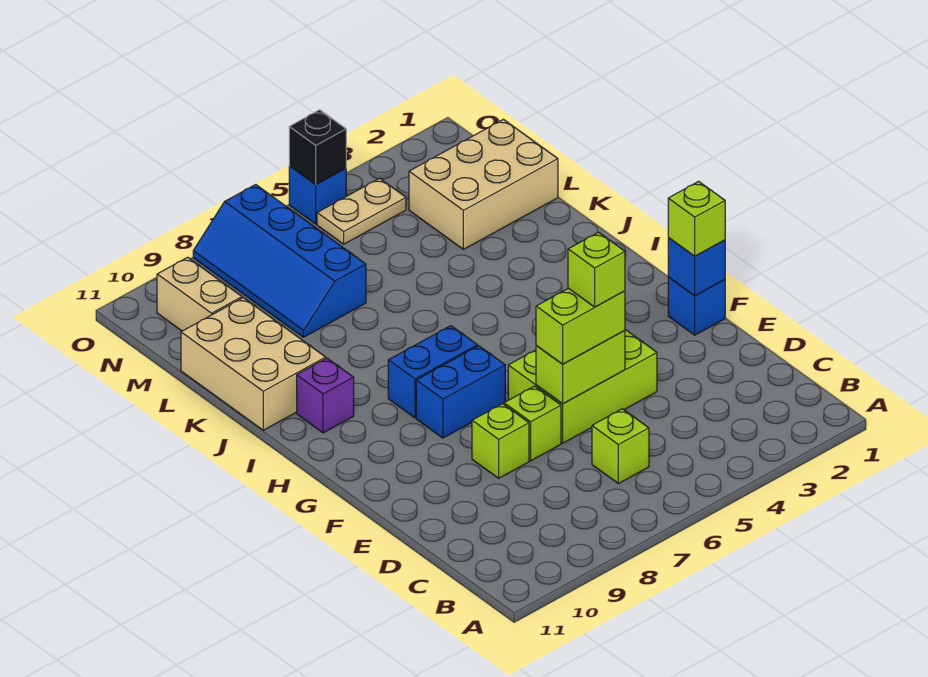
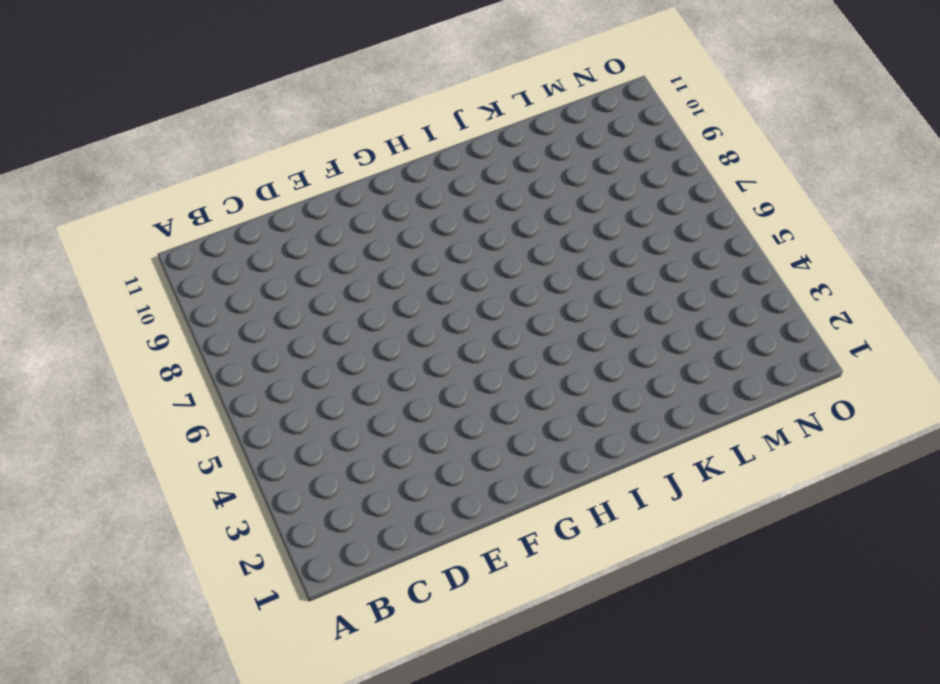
none -> lime brick C6 level 1
none -> lime brick E4:F6 level 1
none -> lime brick E7 level 1

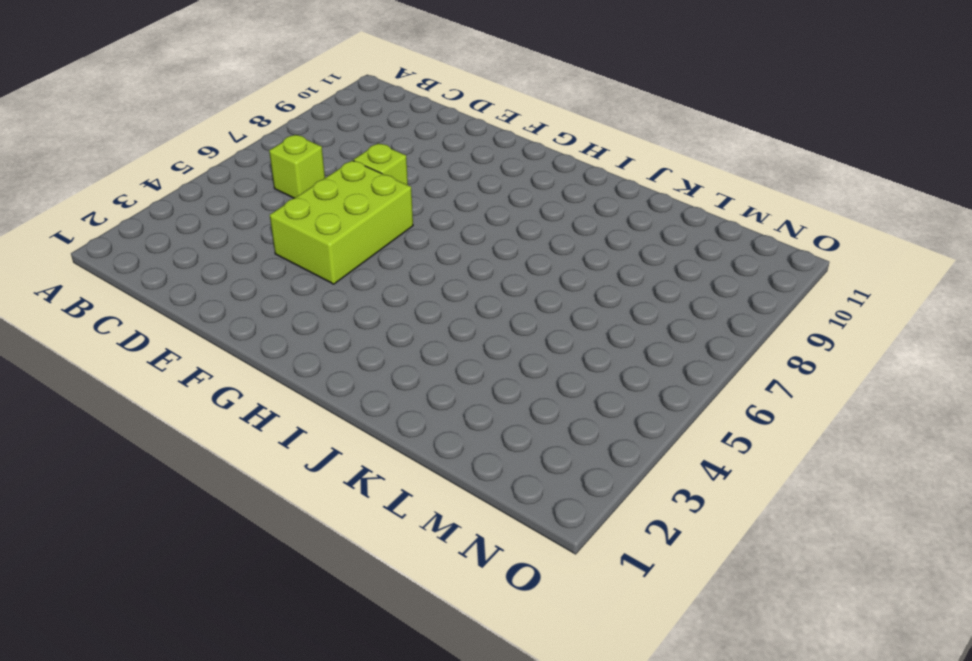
none -> lime brick E8 level 1
none -> blue brick F1 level 1
none -> blue brick G7:G8 level 1

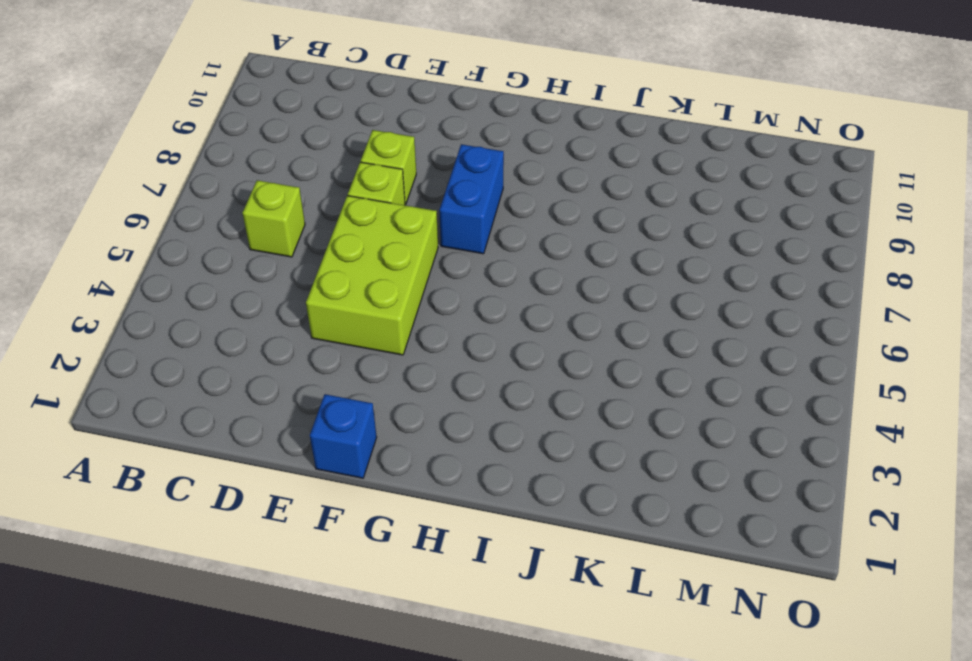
none -> blue brick H7:H8 level 1
none -> purple brick I10 level 1
none -> tan brick J10:L11 level 1

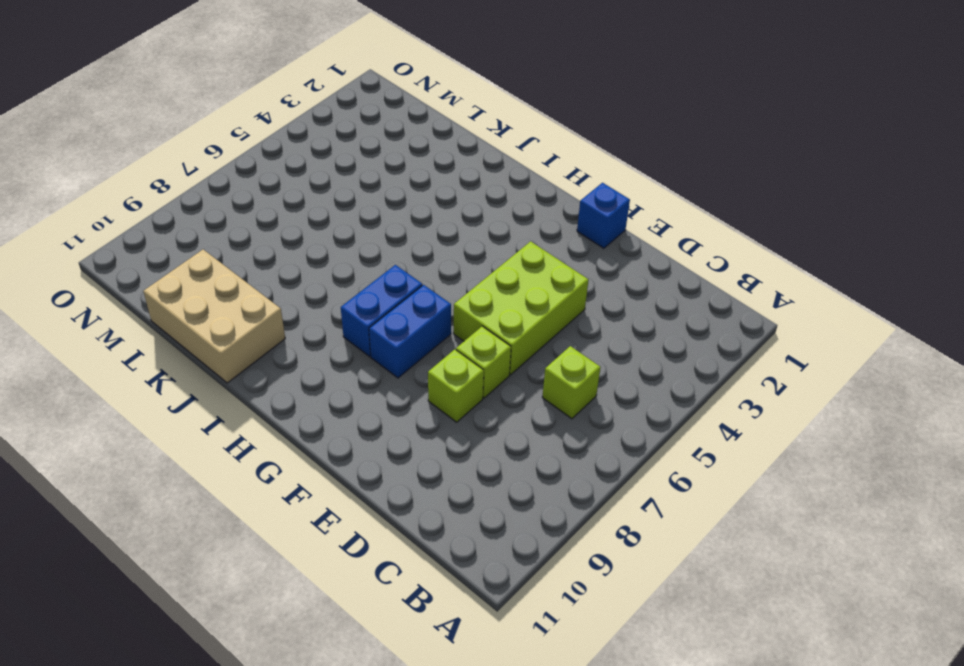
none -> purple brick I10 level 1
none -> tan brick L1:M3 level 1
none -> blue slope L7:O8 level 1 top 7

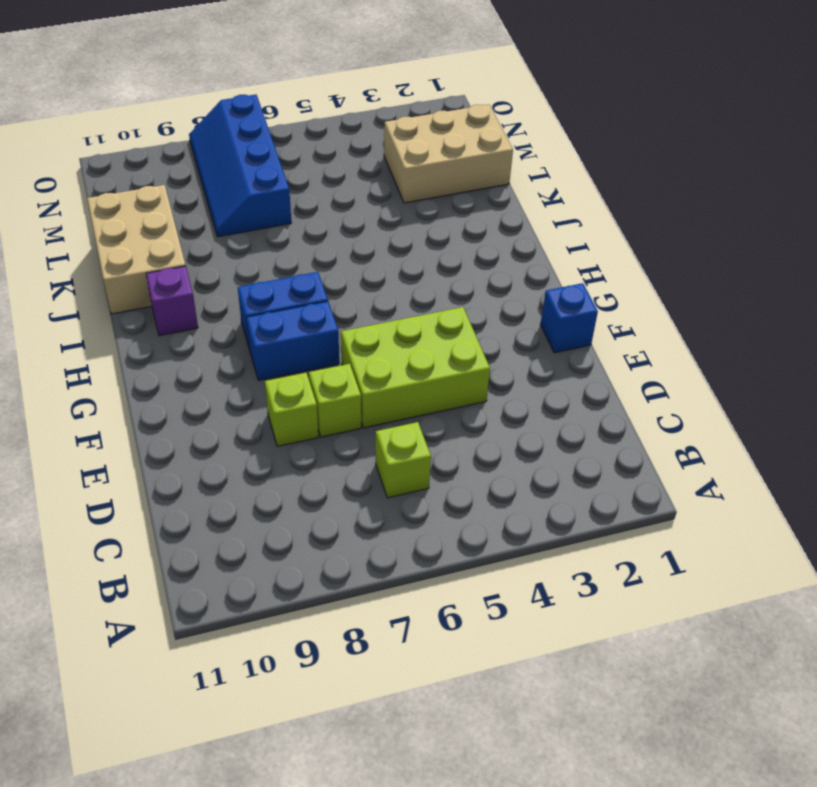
none -> tan brick M10:N10 level 1
none -> tan plate N4:N5 level 1
none -> blue brick O5 level 1

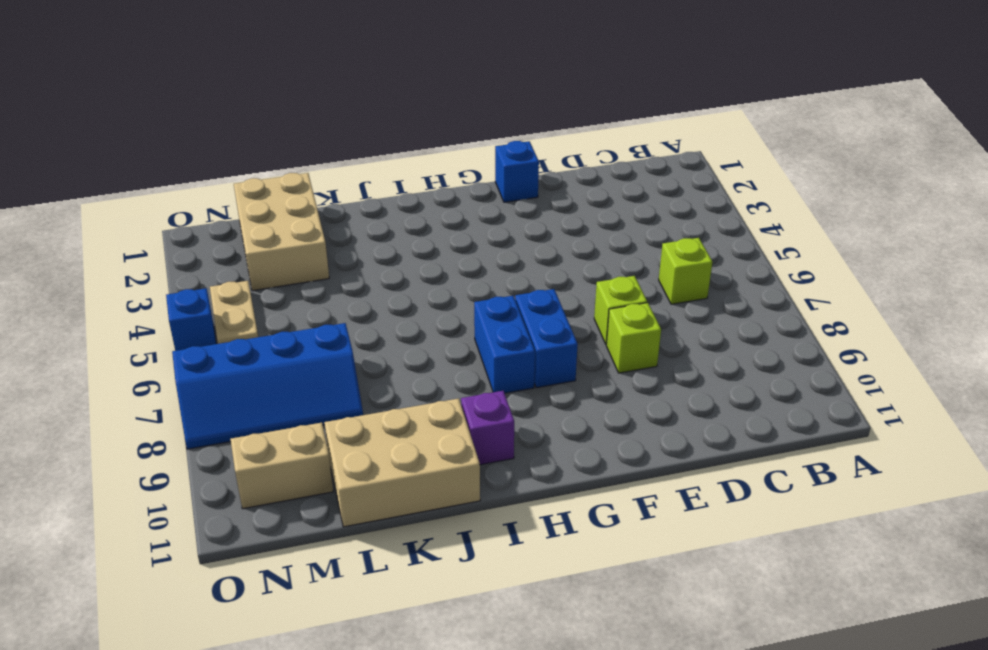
none -> lime brick E4:F6 level 1
none -> lime brick E5:E6 level 2
none -> blue brick F1 level 2

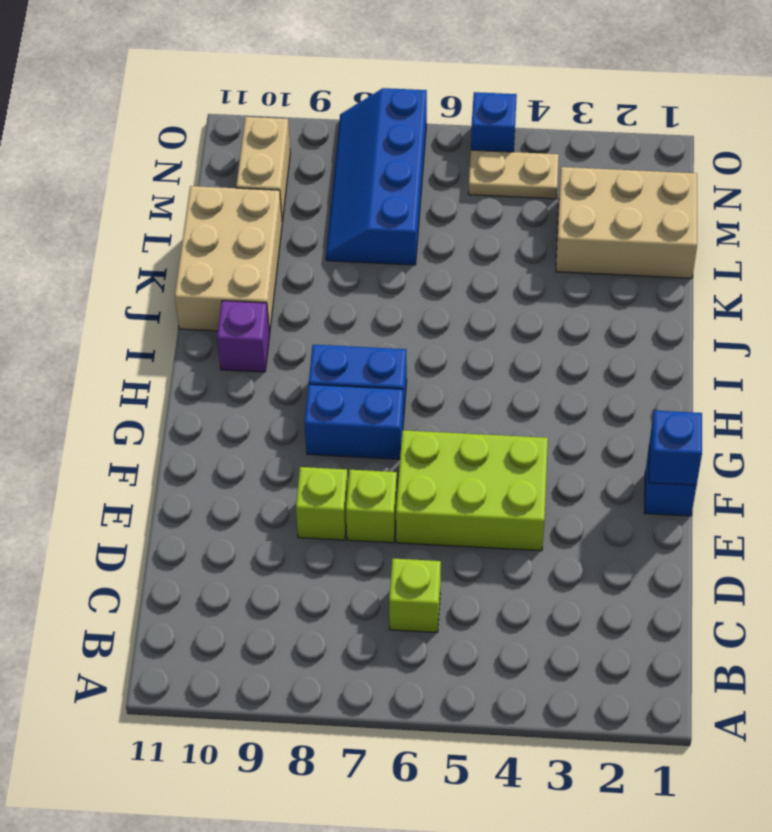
none -> lime brick E5:E6 level 2
none -> black brick O5 level 2
none -> lime brick E5:E6 level 3

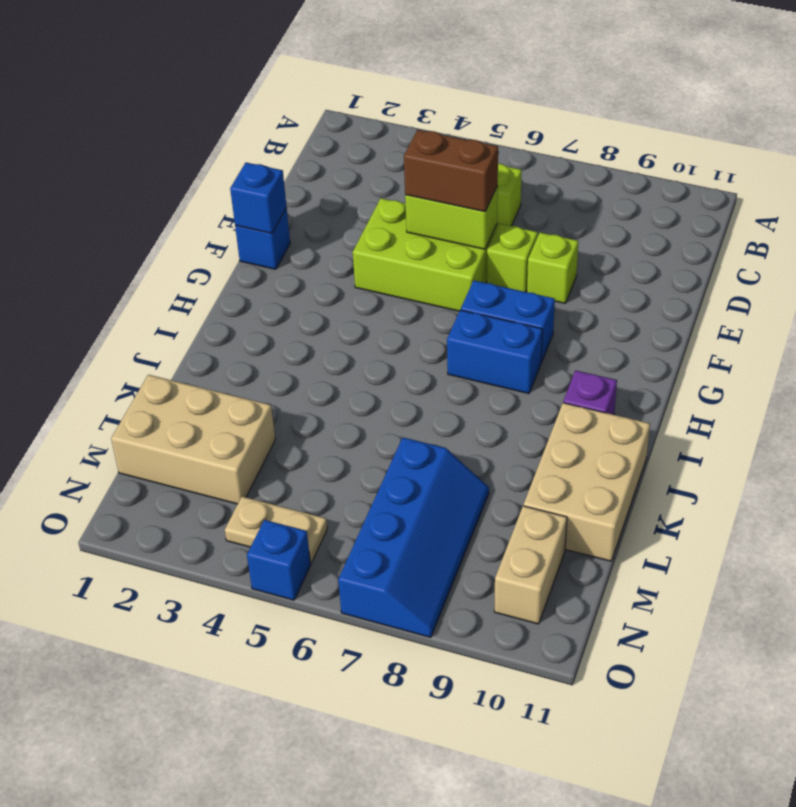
brown brick E5:E6 level 3 -> lime brick E5:E6 level 3
none -> black brick O5 level 2
none -> lime brick F1 level 3
none -> lime brick E5 level 4

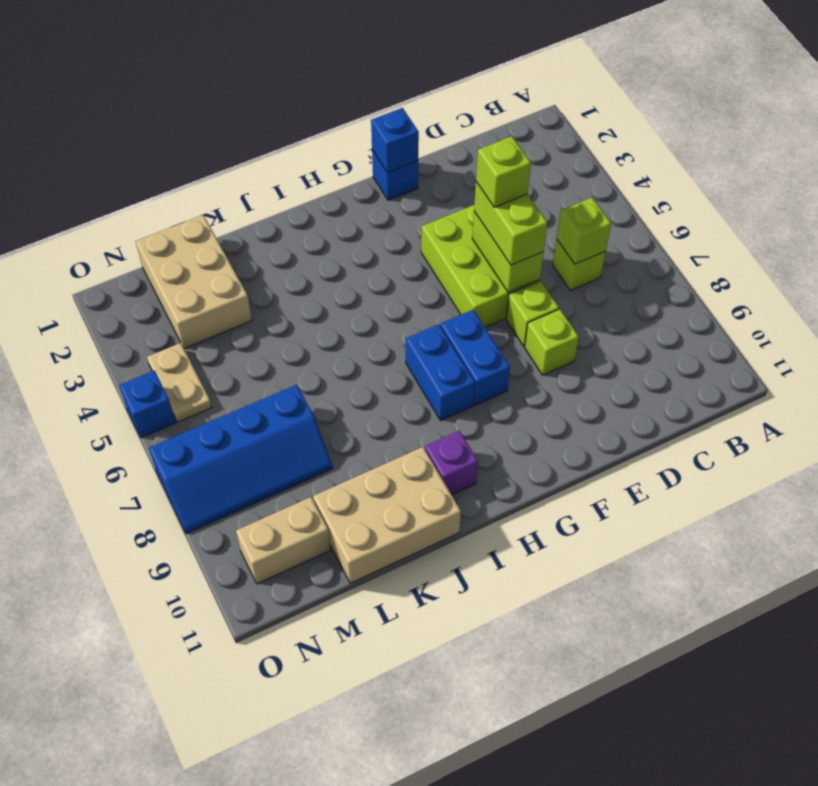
lime brick C6 level 2 -> lime brick F1 level 3
none -> black brick O5 level 2

